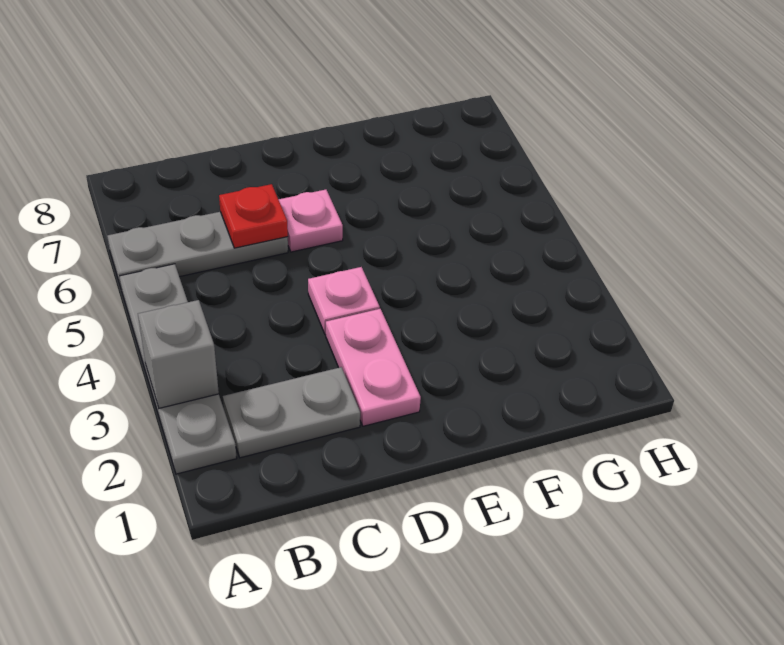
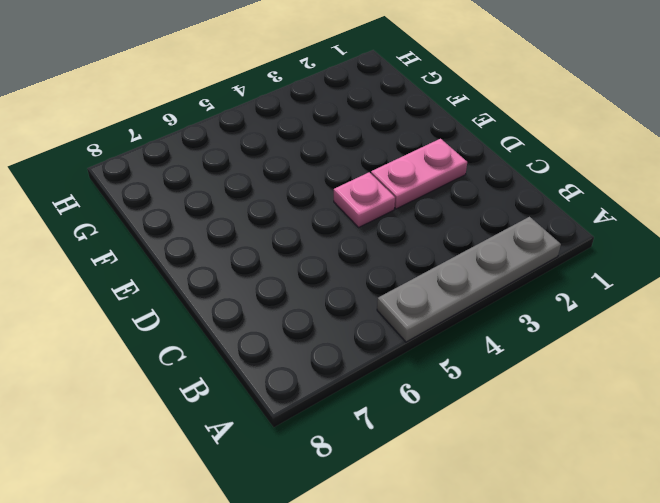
none -> grey plate A6:C6 level 1
none -> grey plate B2:C2 level 1

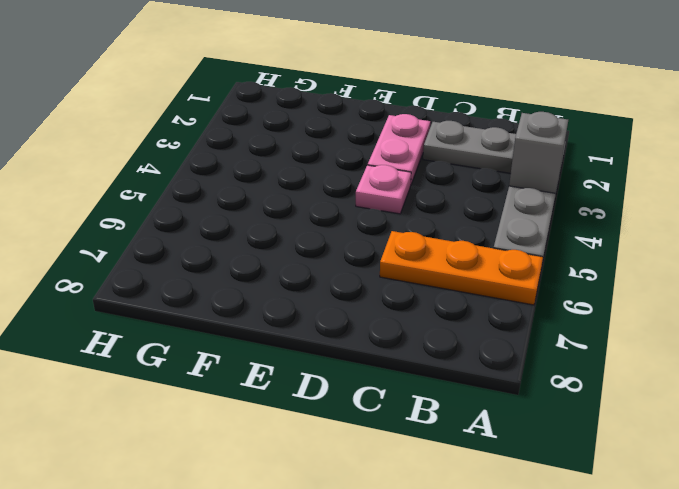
orange plate A6:C6 level 1 -> grey plate A6:C6 level 1
none -> pink plate D6 level 1
none -> red plate C6 level 2

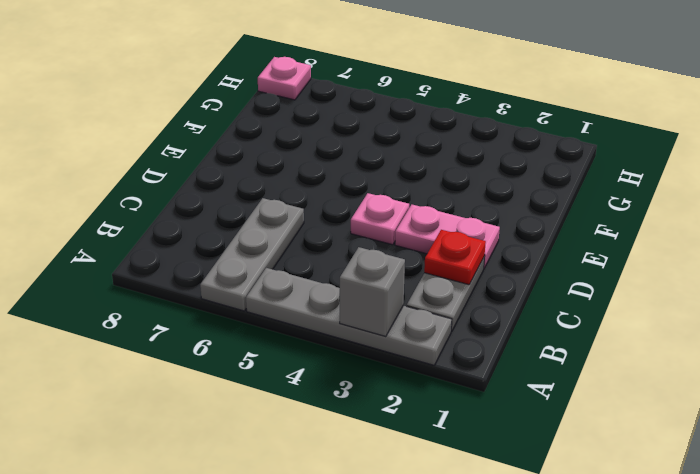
red plate C2 level 2 -> red plate C6 level 2
pink plate H8 level 1 -> pink plate D6 level 1

